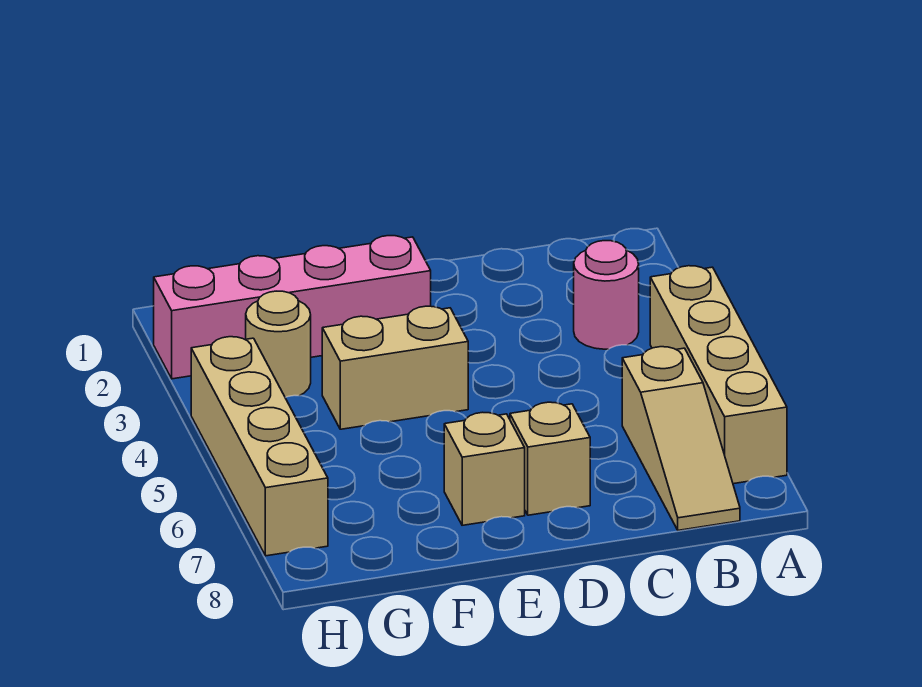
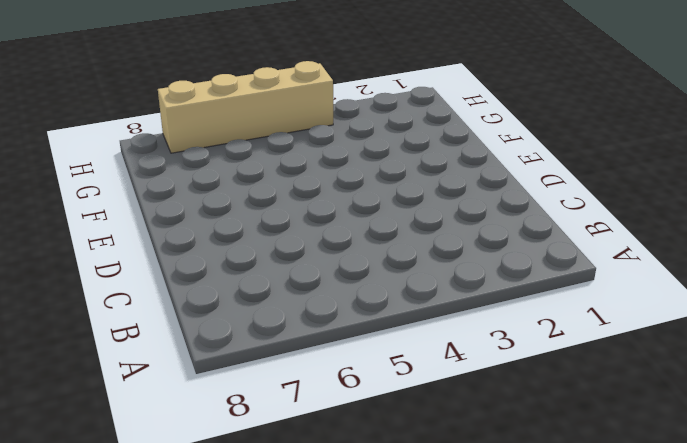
none -> tan brick A4:A7 level 1
none -> pink round brick B3 level 1

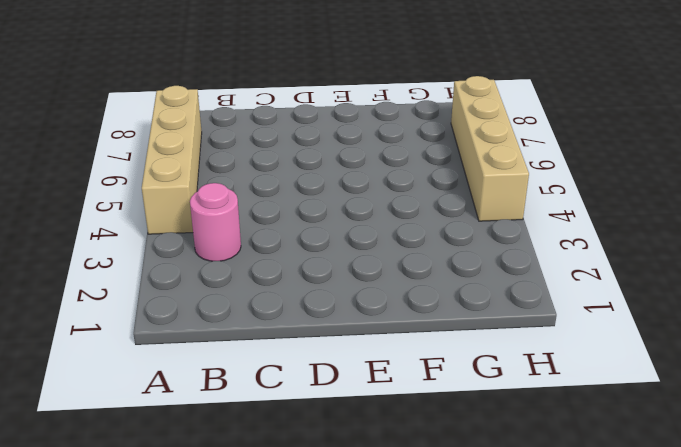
none -> tan slope B6:B8 level 1 top 6
none -> tan brick D7 level 1

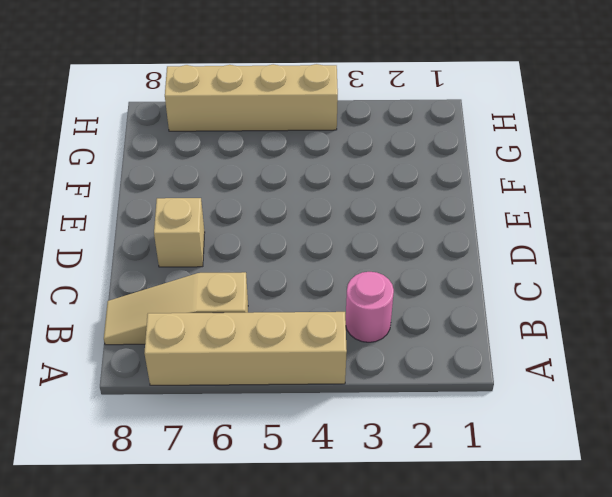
none -> pink brick E2:H2 level 1
none -> tan brick E4:F4 level 1

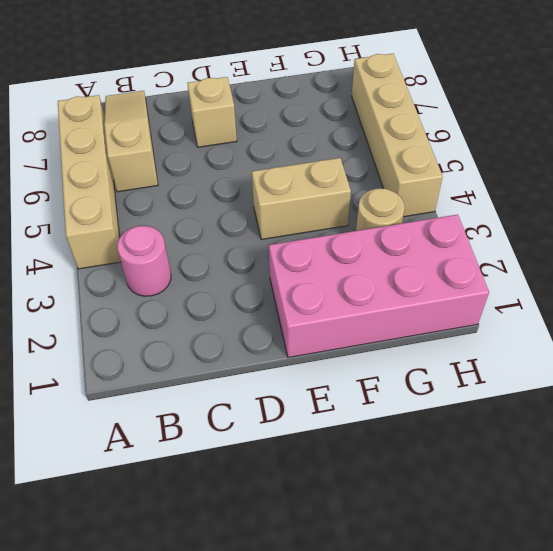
pink brick E1:H2 level 1 -> pink brick E2:H2 level 1
none -> tan brick E7 level 1

